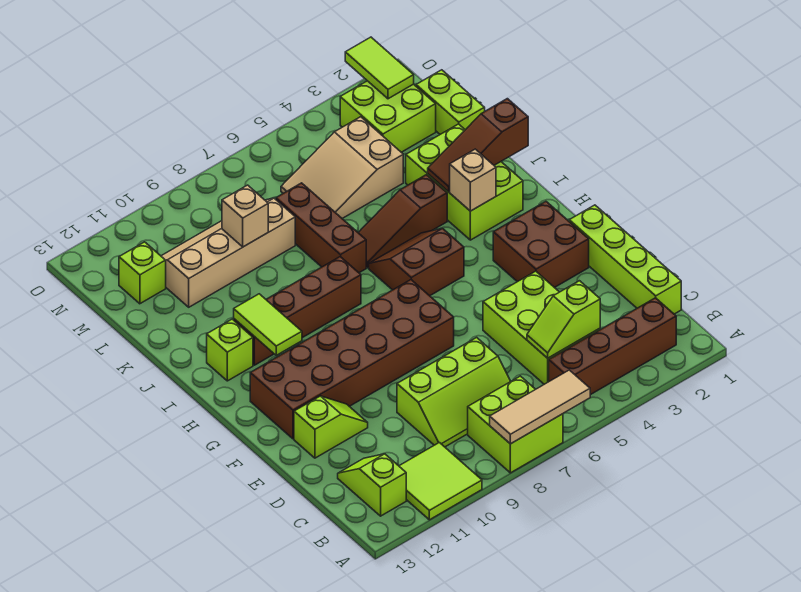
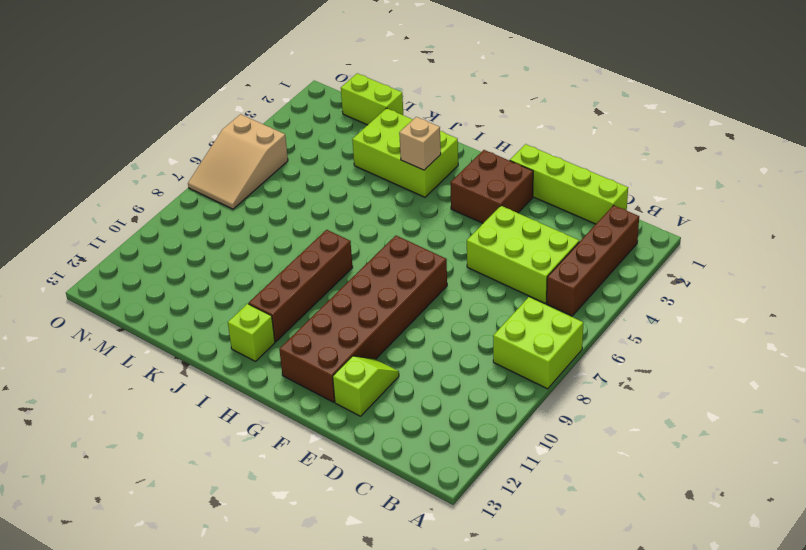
tan slope N5:O7 level 1 top 5 -> tan slope L4:M6 level 1 top 4
none -> lime tile A10:B11 level 1
none -> lime slope B12:C12 level 1 top B
none -> lime slope C7:D9 level 1 top D

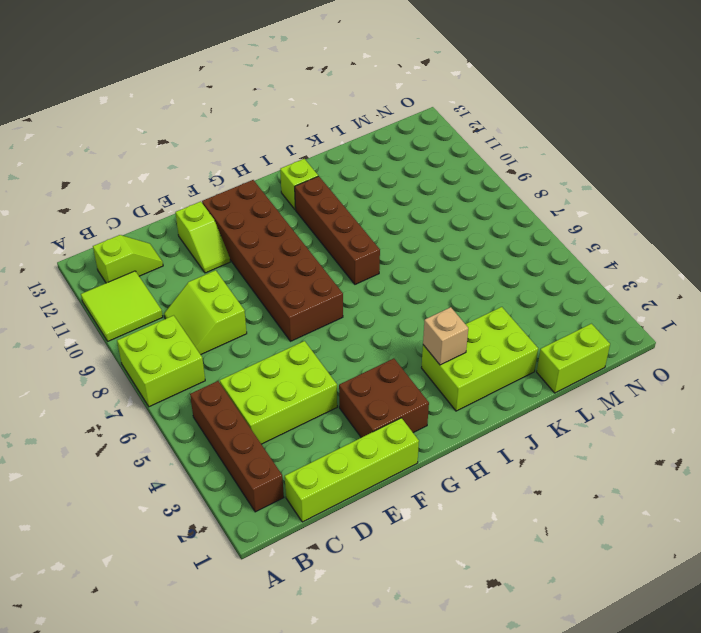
lime slope C8:D9 level 1 top D -> lime slope C7:D9 level 1 top D
none -> brown slope H5:I6 level 1 top H
none -> brown slope J4:J6 level 1 top 4
none -> brown brick J7:L7 level 1

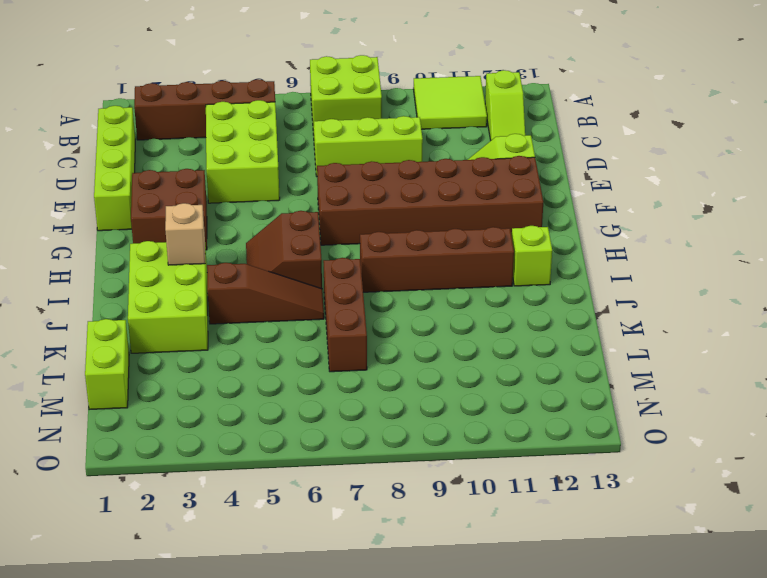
brown slope H5:I6 level 1 top 6 -> brown slope H5:I6 level 1 top H
none -> tan slope L4:M6 level 1 top 4
none -> tan slope L8:M11 level 1 top L
none -> lime brick M2:N3 level 1

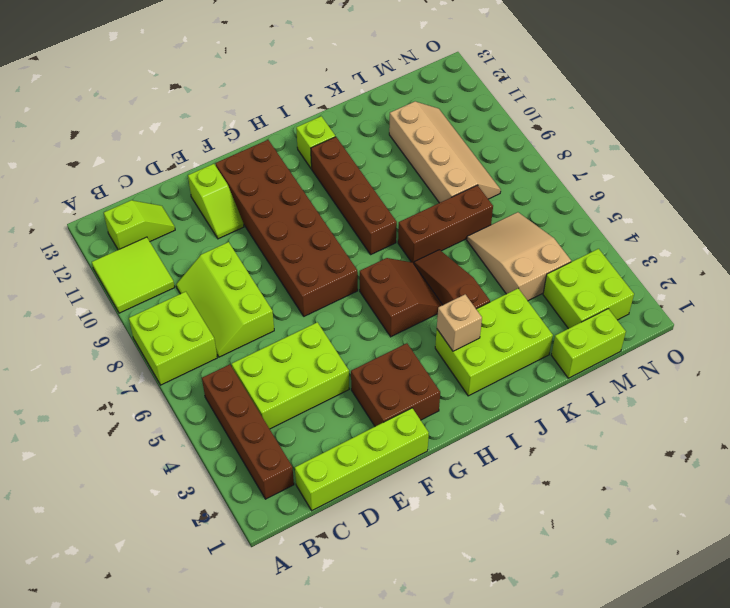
none -> lime brick M12 level 1
none -> tan tile A6:A8 level 2
none -> lime slope C4:C5 level 2 top 4

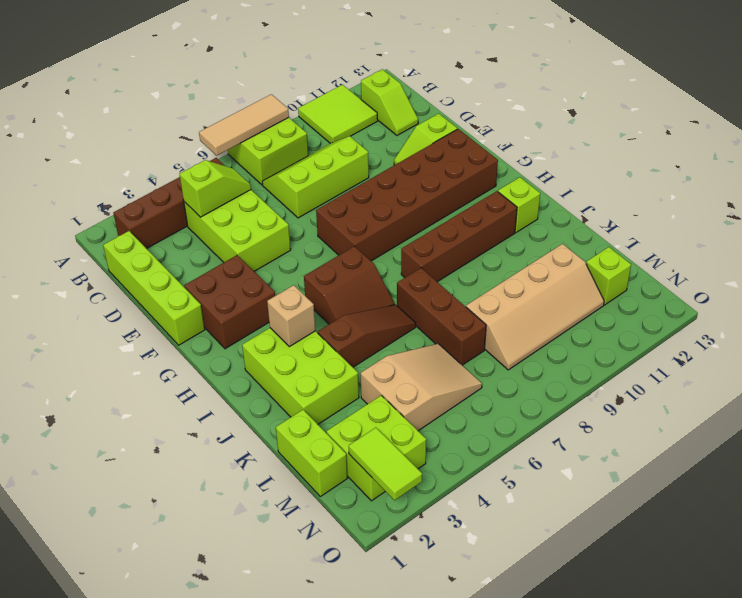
none -> lime tile H11:I11 level 2
none -> brown slope J1:J3 level 2 top 1
none -> tan brick L9 level 2

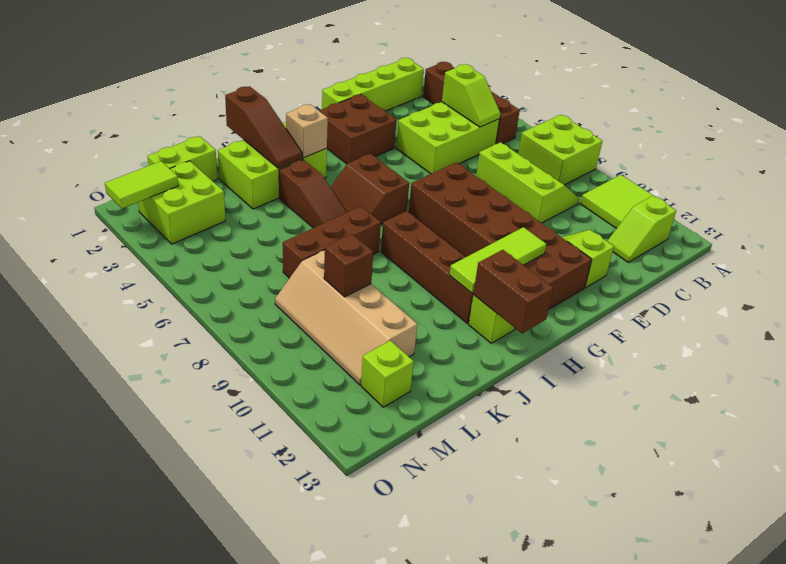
lime tile G11:I11 level 2 -> lime tile H11:I11 level 2
brown brick I12:I13 level 2 -> none
brown brick L9 level 2 -> tan brick L9 level 2
none -> tan slope L4:M6 level 1 top 4
none -> tan tile A6:A8 level 2

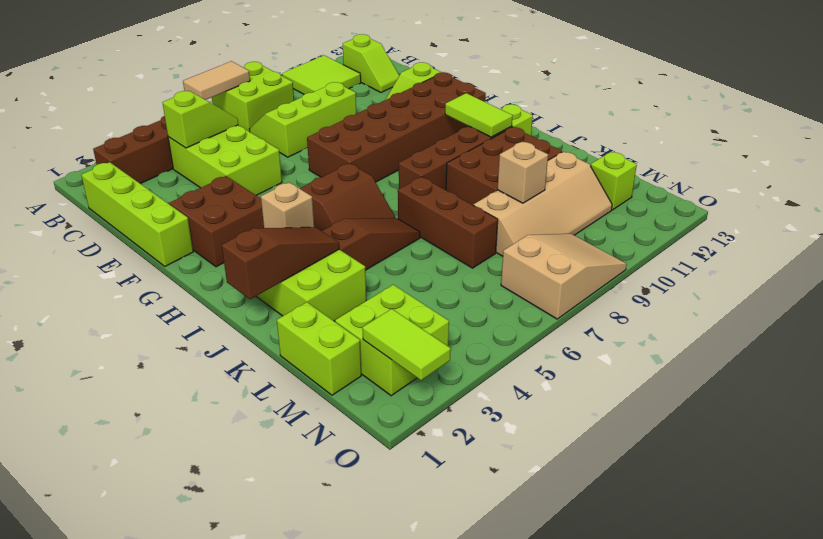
tan tile A6:A7 level 2 -> tan tile A6:A8 level 2
brown brick J9:K11 level 1 -> none
tan slope N7:O9 level 1 top 7 -> tan slope L4:M6 level 1 top 4

